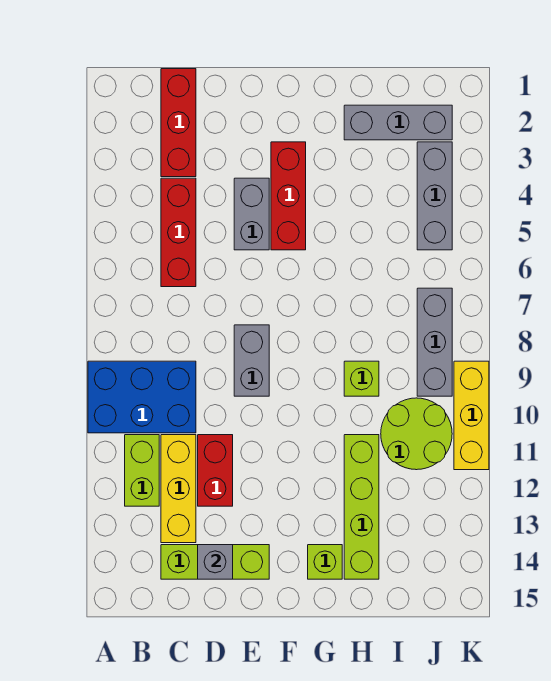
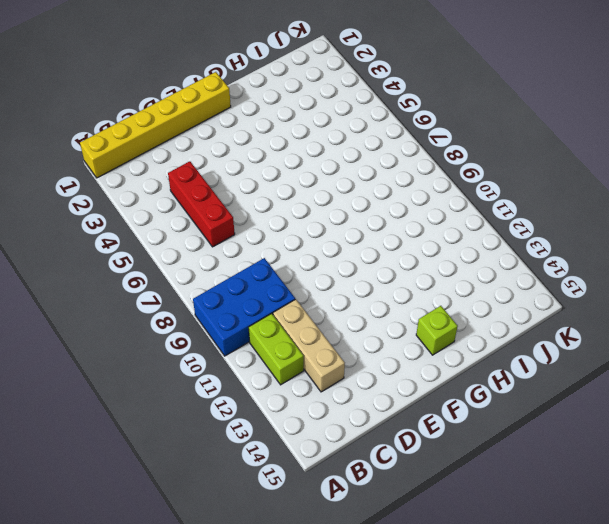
yellow brick A1:F1 level 1 -> red brick C1:C3 level 1
tan brick C11:C13 level 1 -> yellow brick C11:C13 level 1
none -> lime brick C14:E14 level 1
none -> red brick D11:D12 level 1
none -> grey brick E4:E5 level 1

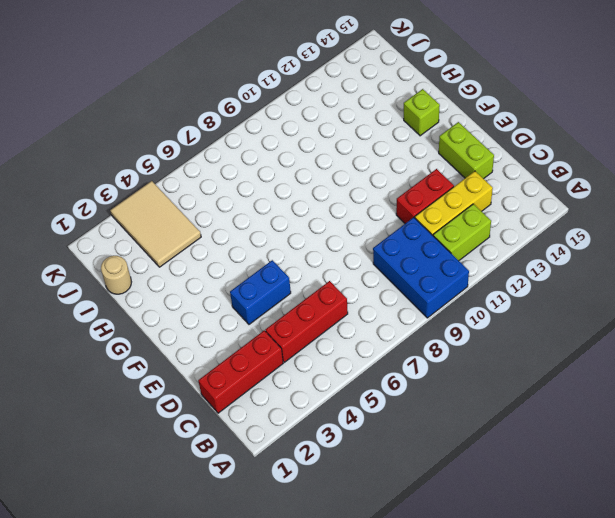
lime brick D14:E14 level 1 -> lime brick C14:E14 level 1
blue brick E4:E5 level 1 -> grey brick E4:E5 level 1
tan round brick I1 level 1 -> none
tan tile I3:K4 level 1 -> grey brick J3:J5 level 1
none -> grey brick E8:E9 level 1
none -> red brick F3:F5 level 1
none -> grey brick H2:J2 level 1

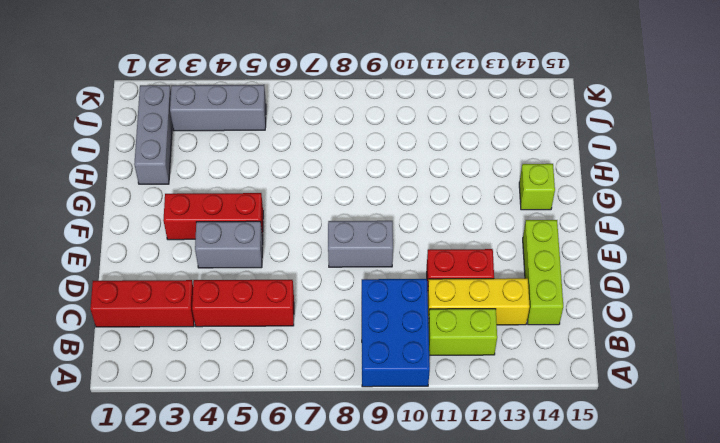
none -> lime brick H9 level 1
none -> lime brick H11:H14 level 1
none -> lime round brick I10:J11 level 1

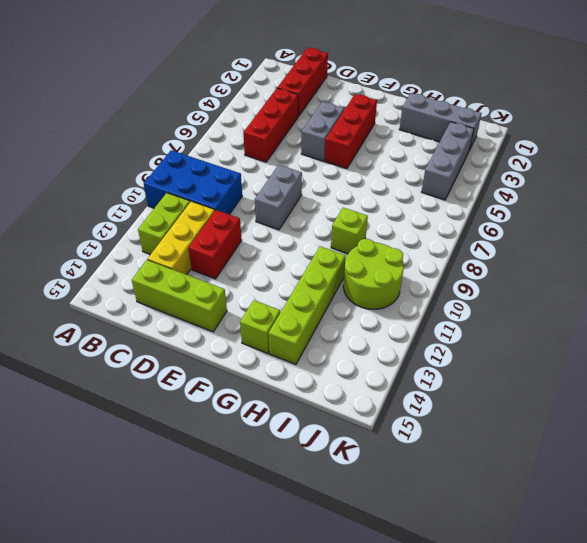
none -> grey brick J7:J9 level 1
none -> yellow brick K9:K11 level 1
none -> grey brick D14 level 2

